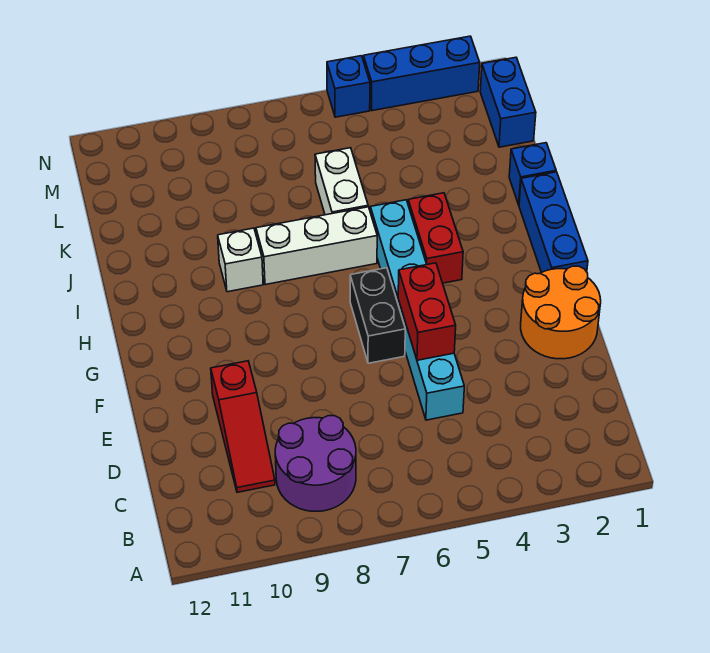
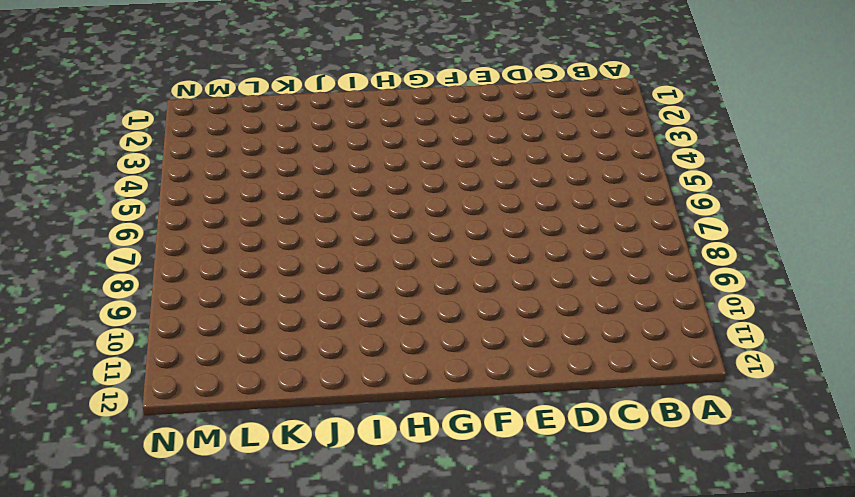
none -> purple round brick B8:C9 level 1
none -> red slope C10:E10 level 1 top E
none -> cyan brick D5:I5 level 1

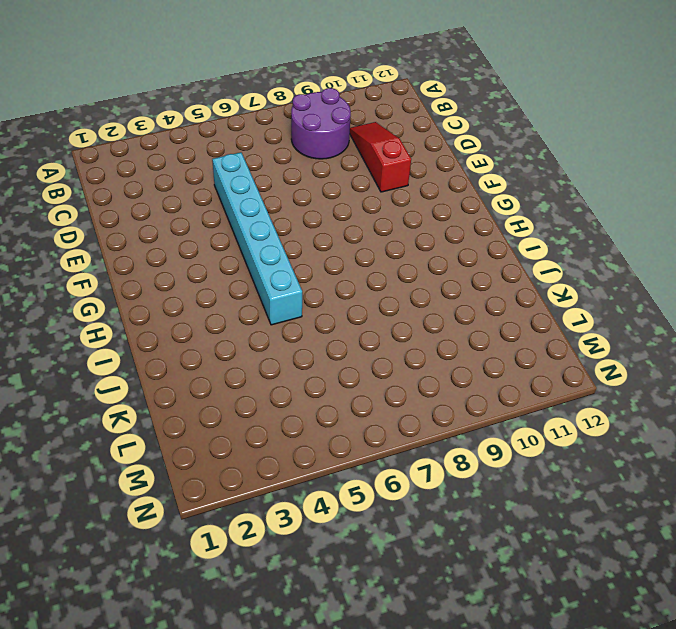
none -> orange round brick E1:F2 level 1
none -> black brick F6:G6 level 1
none -> blue brick G1:I1 level 1

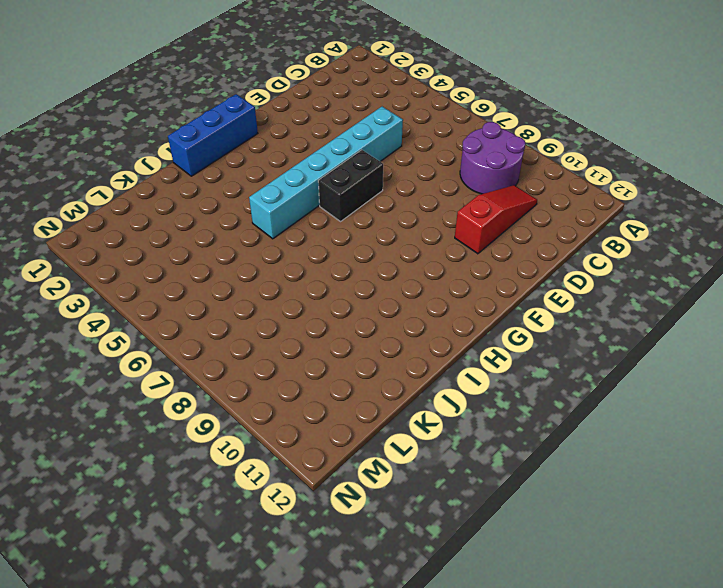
none -> orange round brick E1:F2 level 1
none -> red brick H4:I4 level 1
none -> white brick I6:I8 level 1

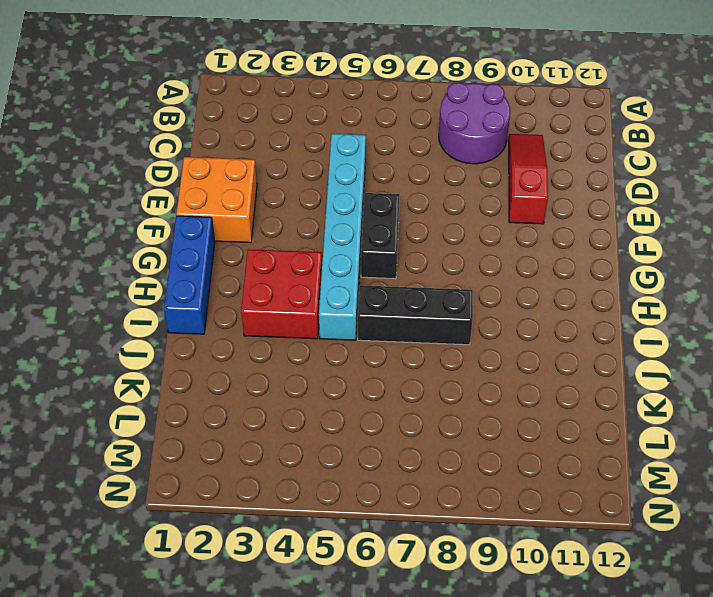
orange brick E1:F2 level 1 -> orange round brick E1:F2 level 1
red brick H3:I4 level 1 -> red brick H4:I4 level 1
black brick I6:I8 level 1 -> white brick I6:I8 level 1
none -> white brick I9 level 1
none -> blue brick J1 level 1
none -> white brick J6:K6 level 1

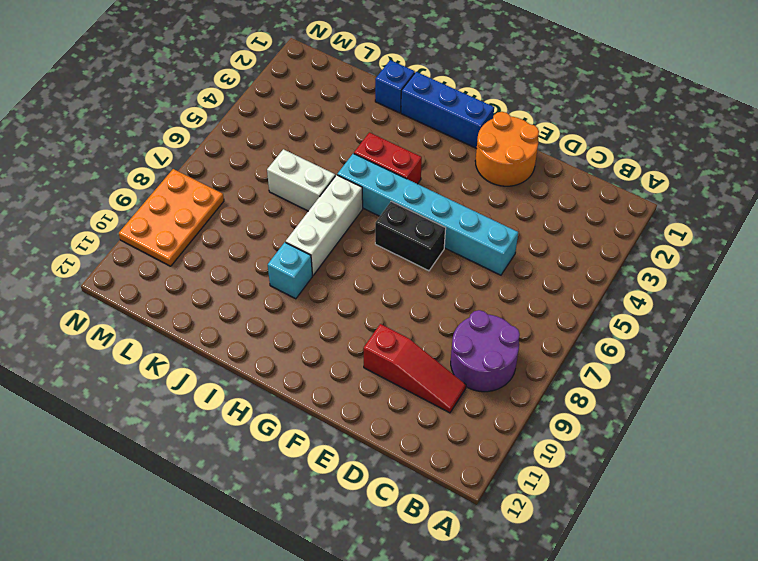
cyan brick I9 level 1 -> white brick I9 level 1
orange plate M8:N10 level 1 -> none
none -> blue brick L1:M1 level 1
none -> blue brick N2:N4 level 1
none -> blue brick N5 level 1

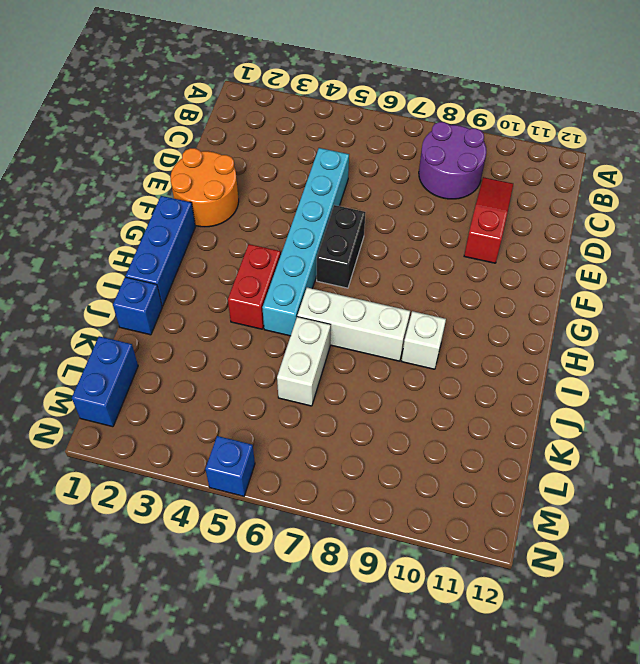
none -> blue brick N2:N4 level 1
none -> red brick E5:F5 level 2

